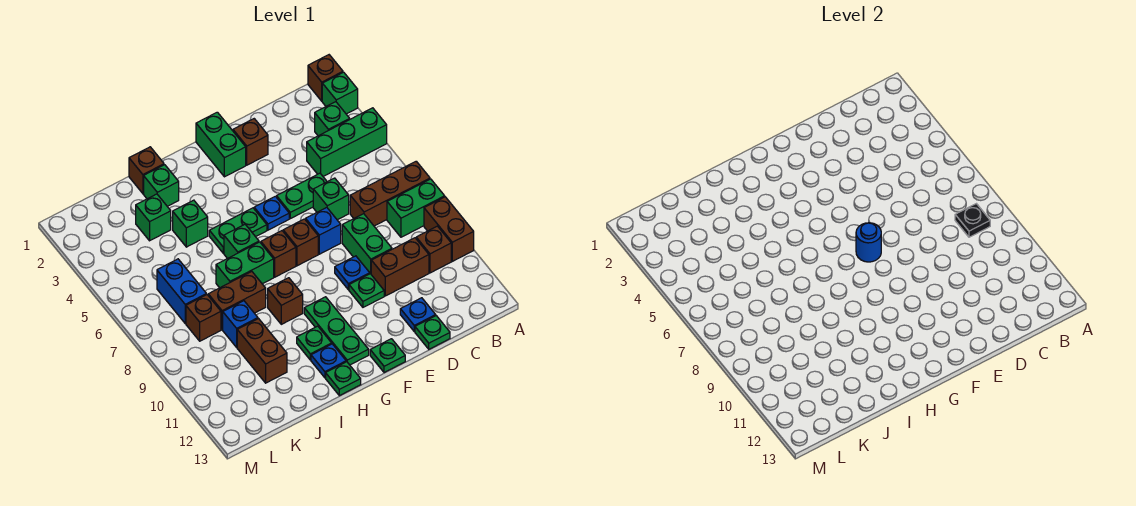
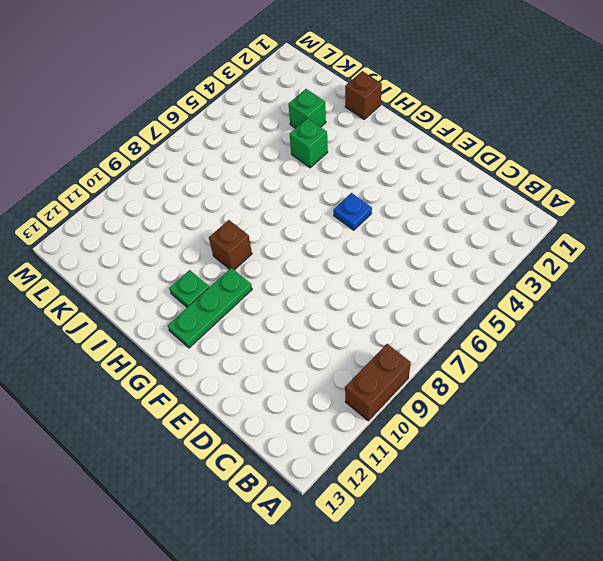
none -> brown brick A1 level 1
none -> green brick A2 level 1
none -> green brick A4:C4 level 1
none -> brown brick A7:C7 level 1

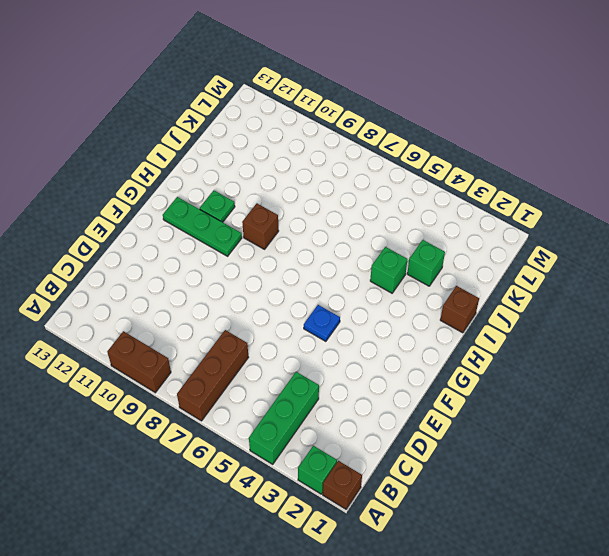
none -> green brick A8:B8 level 1
none -> green brick B3 level 1
none -> brown brick B10 level 1
none -> brown brick C10:D10 level 1

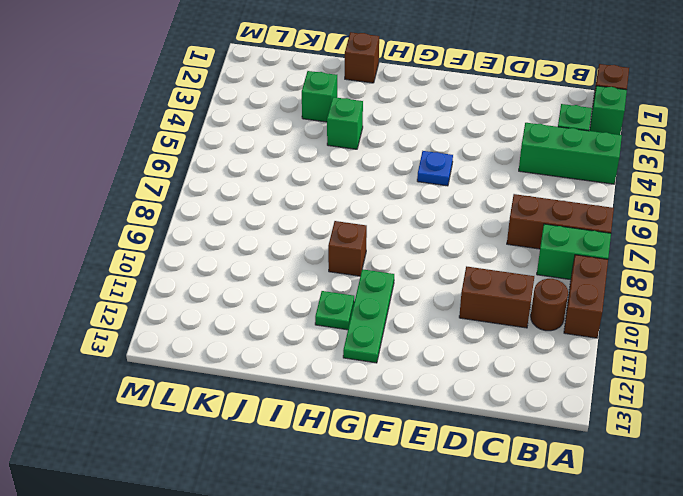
brown round brick B10 level 1 -> brown brick B10 level 1
none -> green plate D5:E5 level 1
none -> green brick D6 level 1
none -> green brick D8:D9 level 1
none -> blue plate D12 level 1

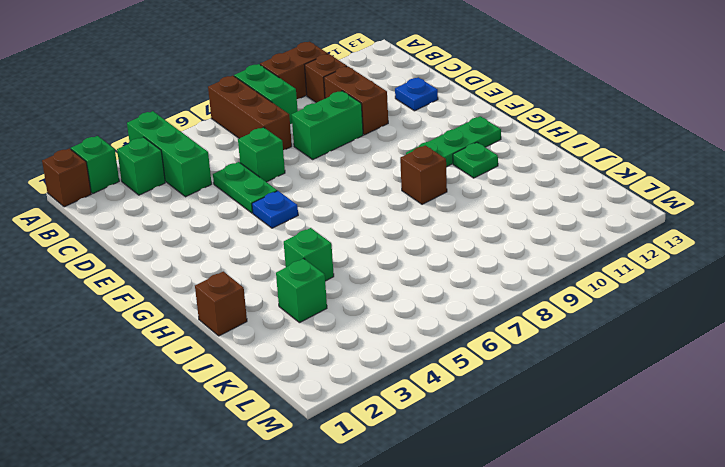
none -> green plate D13 level 1
none -> brown brick E2 level 1
none -> blue brick E7 level 1
none -> blue plate E9 level 1

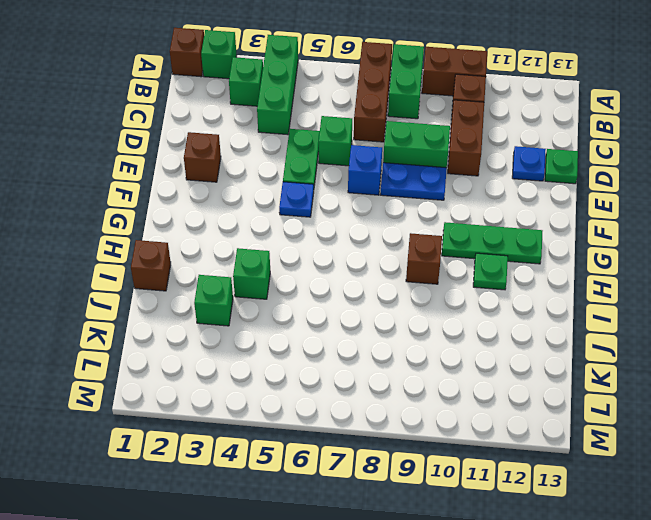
blue plate E8:E9 level 1 -> blue plate E9 level 1
none -> green plate E10 level 1
none -> green brick F1:F2 level 1
none -> brown brick F7 level 1
none -> green plate F13 level 1

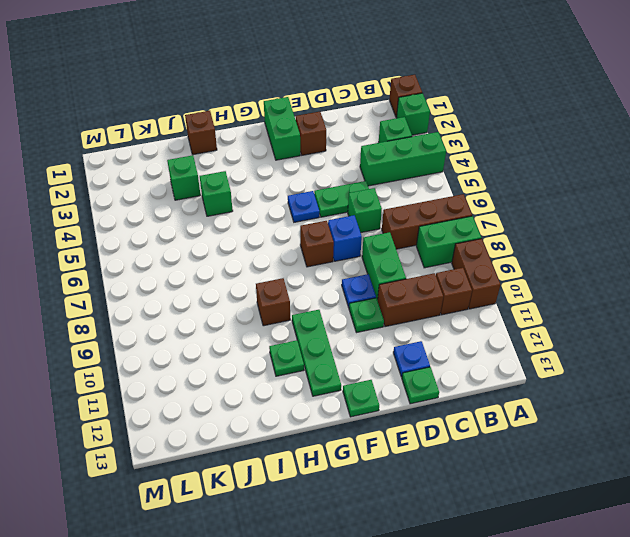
none -> green plate G5:H5 level 1
none -> brown brick G7 level 1
none -> green brick H6 level 1
none -> green brick H7:I7 level 1

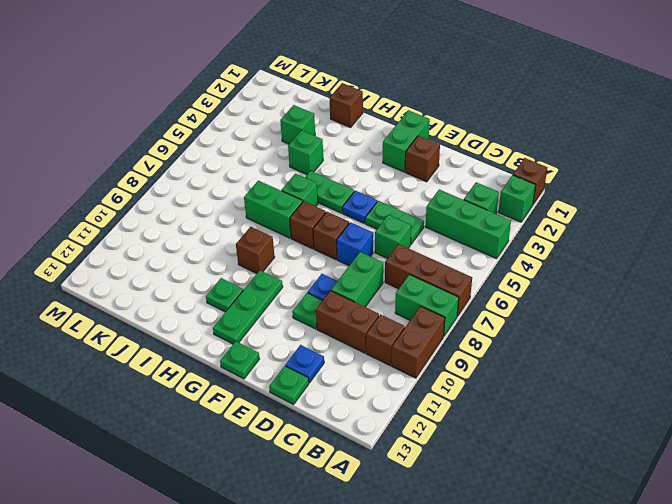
none -> blue plate H12 level 1
none -> green plate H13 level 1
none -> green brick I2 level 1
none -> brown brick I8:J8 level 1

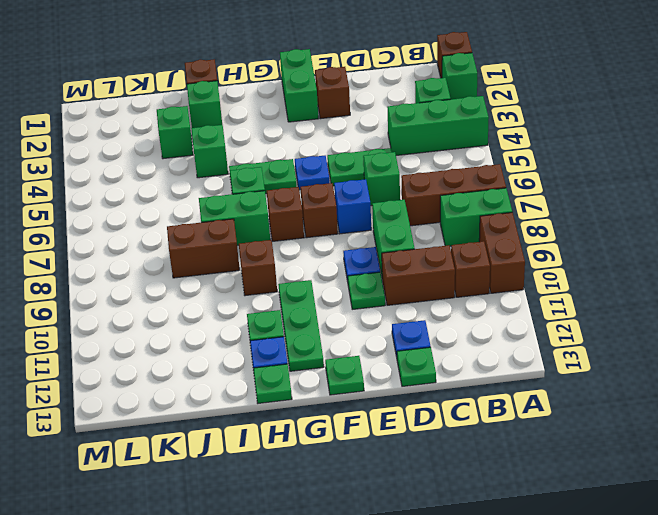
none -> blue brick J9 level 1
none -> brown brick J10:J11 level 1
none -> blue brick K6:K7 level 1
none -> brown brick K8 level 1

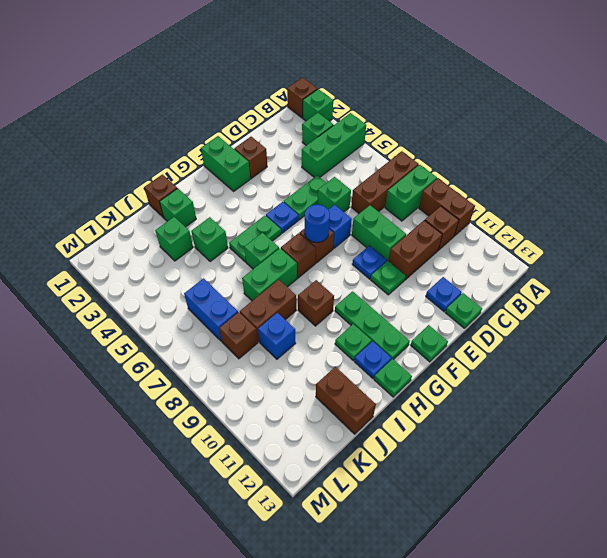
brown brick J12:J13 level 1 -> brown brick J10:J11 level 1
none -> black plate B8 level 2

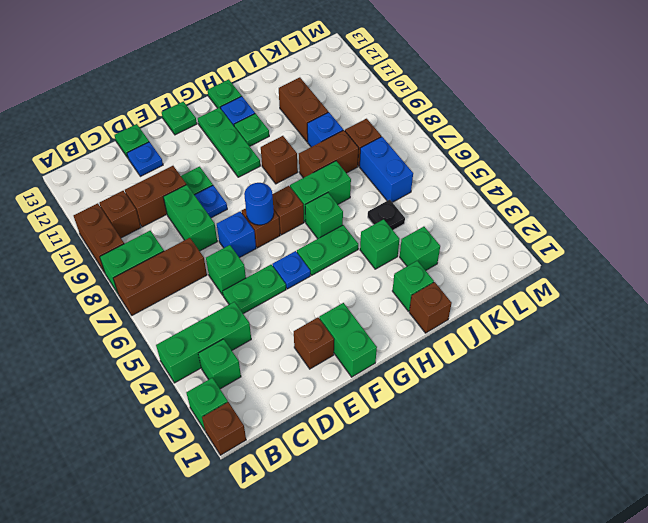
black plate J5 level 1 -> black plate B8 level 2

